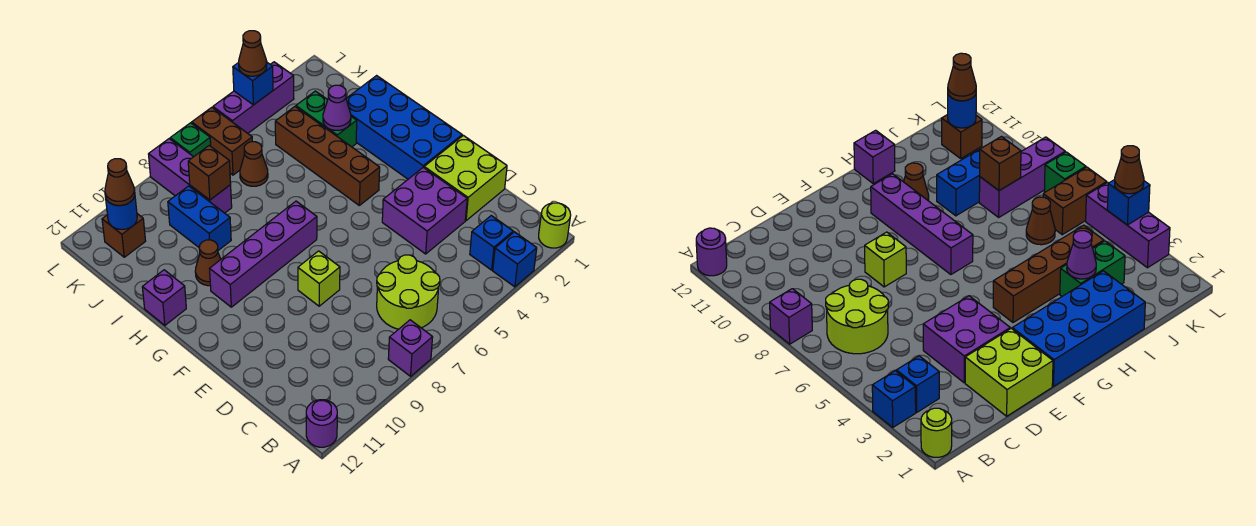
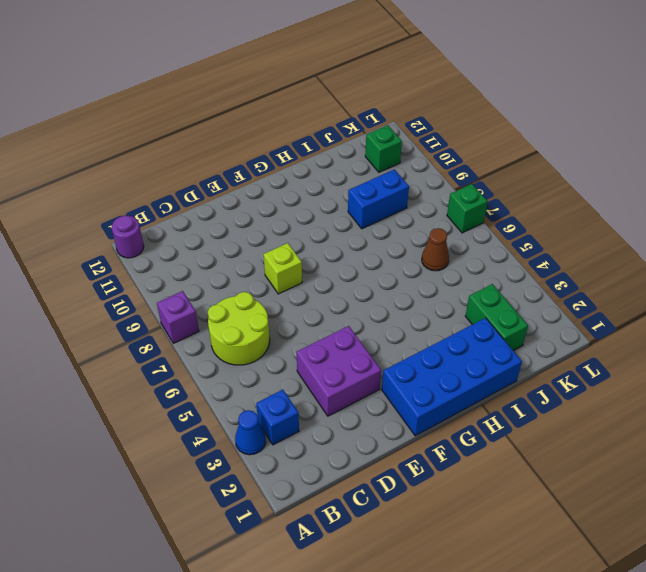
blue cone A3 level 1 -> blue brick A3 level 1
green brick J2:J3 level 1 -> green brick I3:J3 level 1
green brick K11 level 1 -> brown brick K11 level 1
none -> lime round brick A1 level 1
none -> lime brick D1:E2 level 1
none -> brown brick G4:J4 level 1

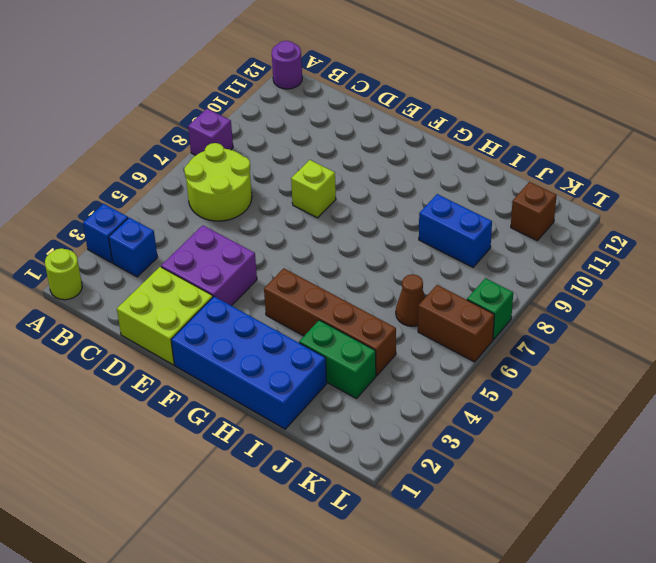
none -> purple brick G7:G10 level 1
none -> brown cone H10 level 1
none -> purple brick H12 level 1

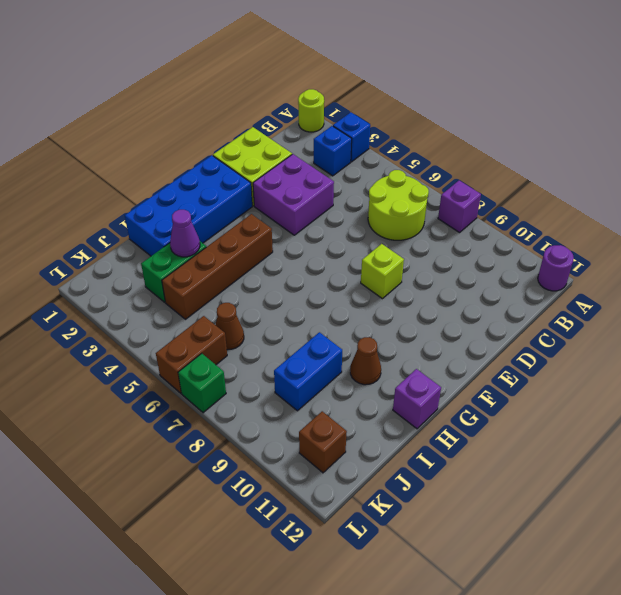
none -> purple brick G7:G10 level 1
none -> purple brick J8:L8 level 1
none -> purple brick L3:L5 level 1

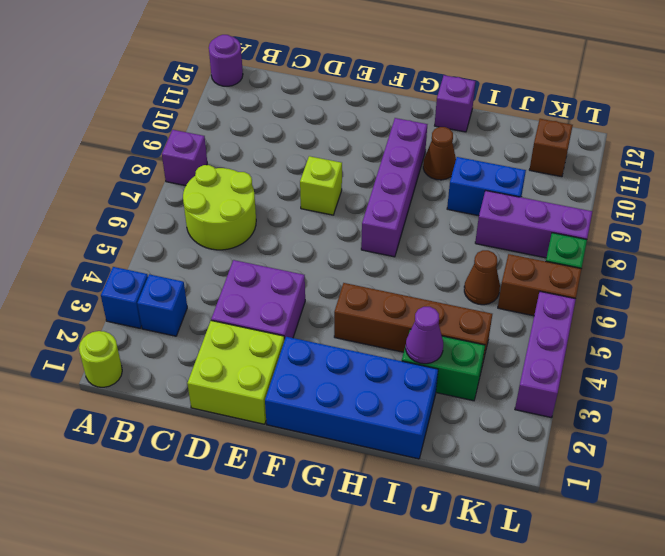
none -> brown brick J8 level 2
none -> blue round brick K11 level 2
none -> blue brick L4 level 2

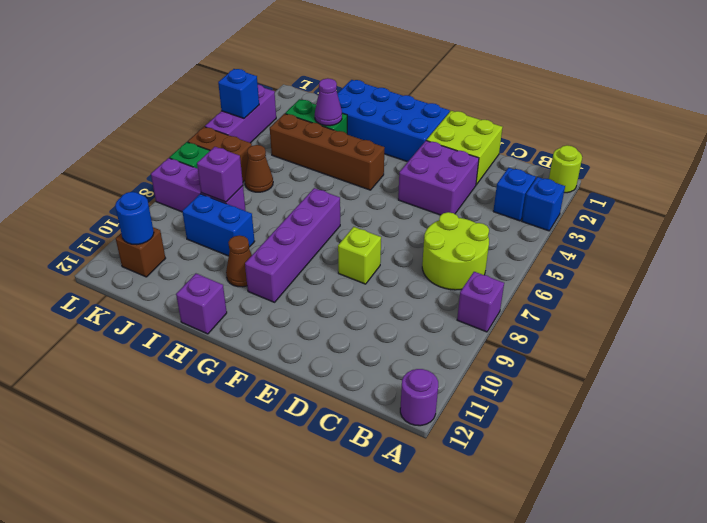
purple brick J8 level 2 -> brown brick J8 level 2
none -> brown cone K11 level 3
none -> brown cone L4 level 3

